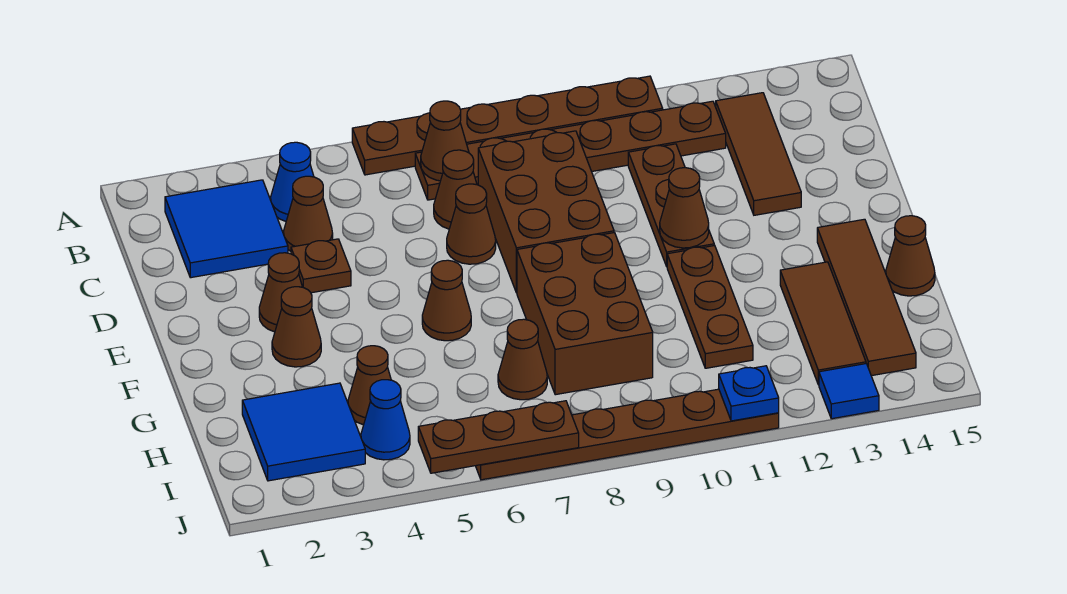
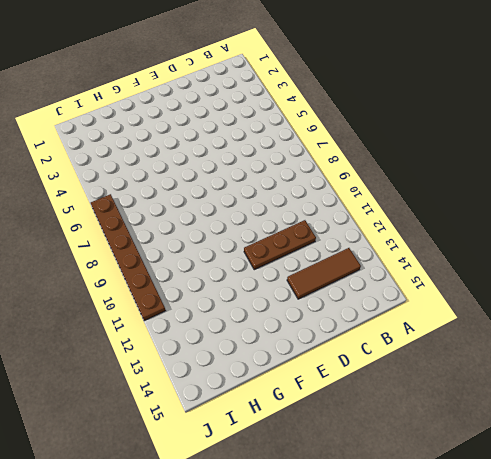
none -> brown plate A6:A11 level 1
none -> blue tile B2:C3 level 1
none -> blue cone B4 level 1

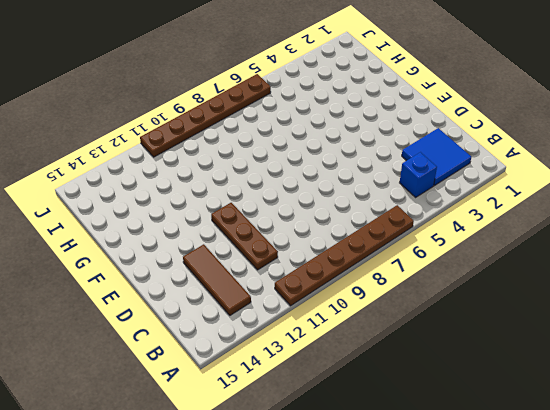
blue brick B4 level 1 -> blue cone B4 level 1
none -> brown plate B7:B12 level 1
none -> brown cone C4 level 1
none -> brown cone C7 level 1

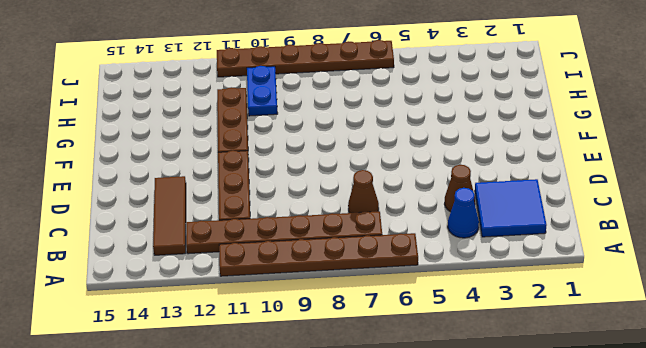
blue plate H10:I10 level 1 -> none
none -> brown brick C8:E9 level 1
none -> brown plate D4 level 1
none -> brown cone D7 level 1

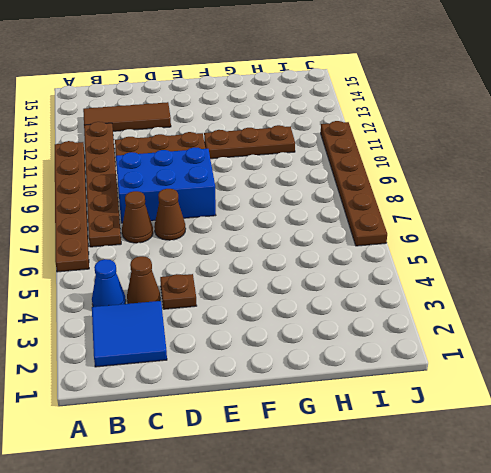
blue brick C8:E9 level 1 -> brown brick C8:E9 level 1
none -> brown cone E3 level 1
none -> brown cone F3 level 1
none -> brown cone F6 level 1

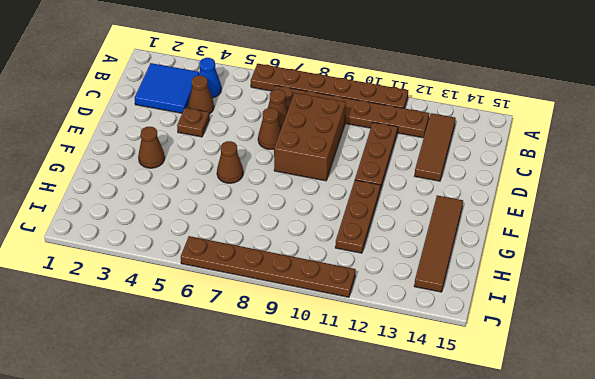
none -> brown cone E3 level 1
none -> brown brick F8:H9 level 1
none -> brown tile G13:I13 level 1

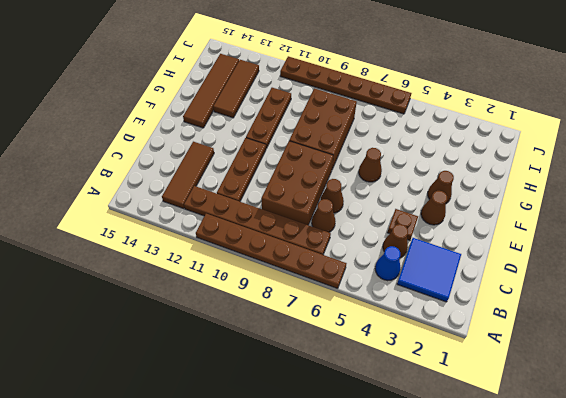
none -> brown cone G15 level 1
none -> blue tile H2:I3 level 1
none -> brown cone H4 level 1

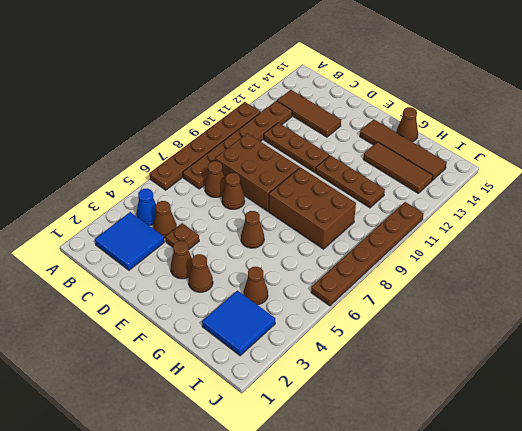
none -> brown cone H7 level 1
none -> blue cone I4 level 1
none -> blue tile J13 level 1

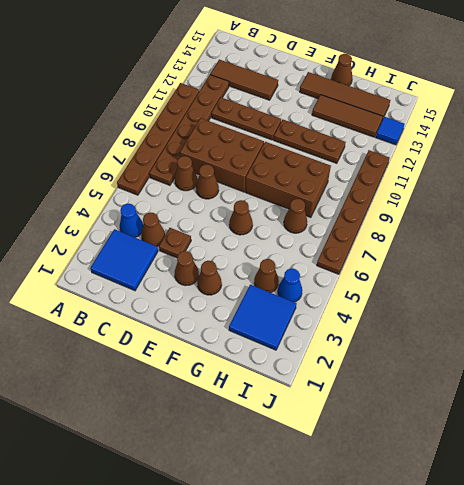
none -> brown cone B7 level 2
none -> brown cone E11 level 2
none -> brown plate J5:J7 level 2

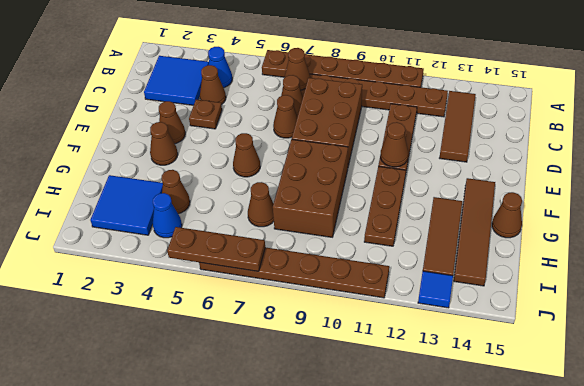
none -> blue plate J11 level 2

